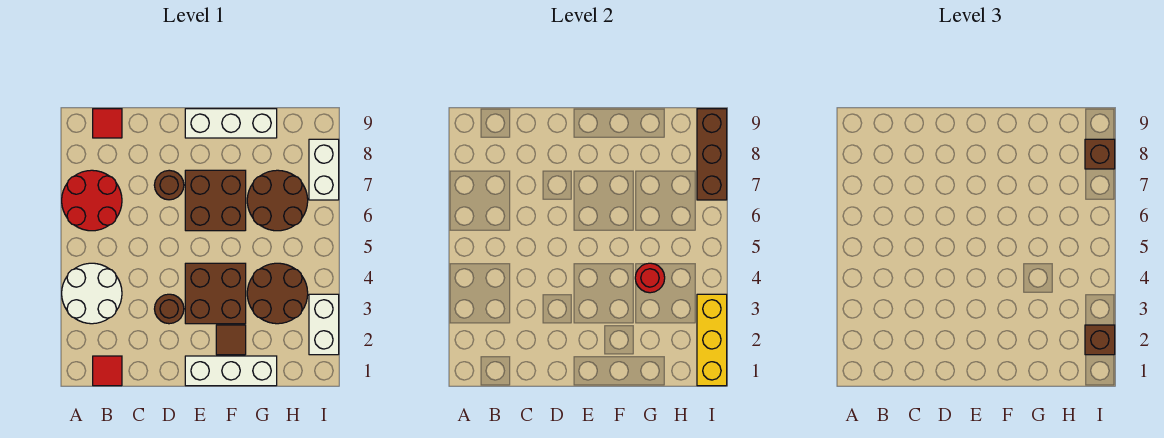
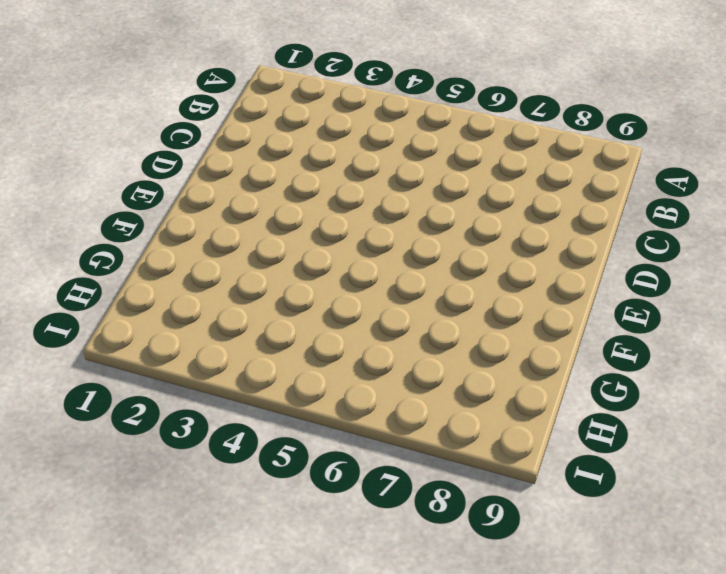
none -> white round brick A3:B4 level 1
none -> red round brick A6:B7 level 1
none -> red tile B1 level 1

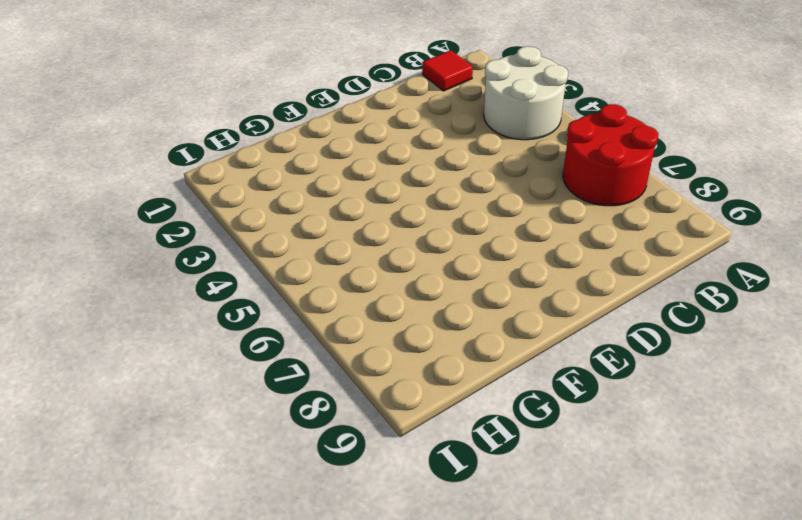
none -> red tile B9 level 1
none -> brown round brick D3 level 1
none -> brown round brick D7 level 1

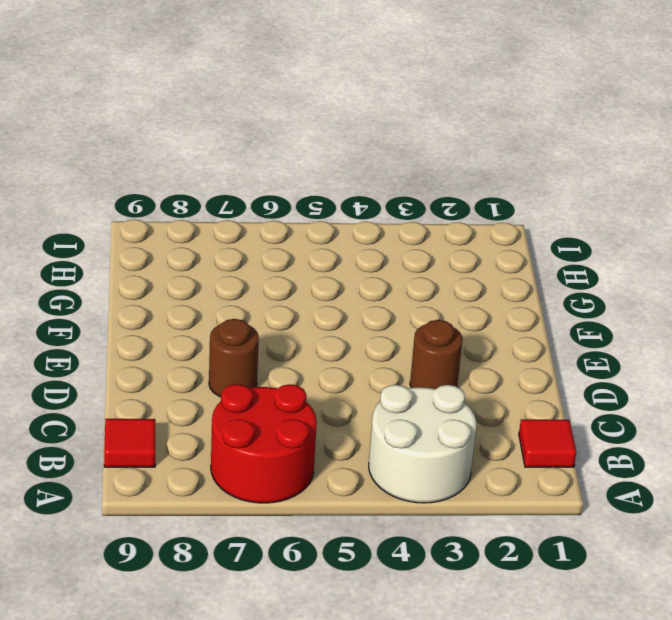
none -> white brick E1:G1 level 1
none -> brown brick E3:F4 level 1
none -> brown brick E6:F7 level 1

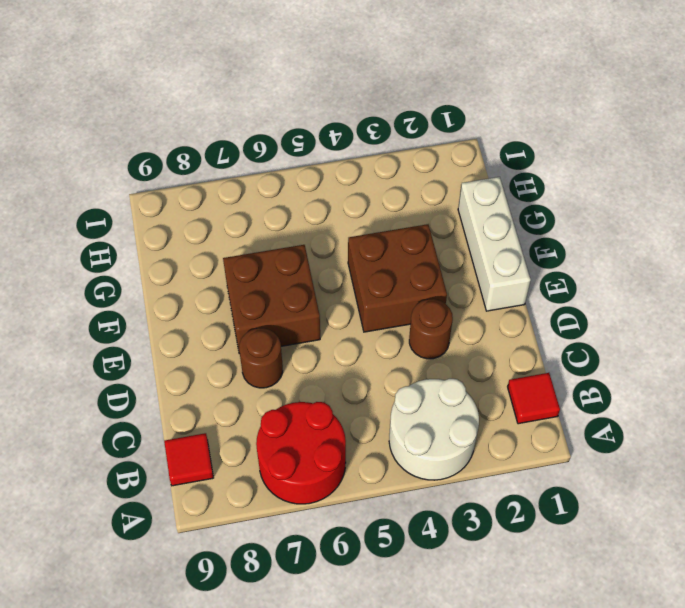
none -> white brick E9:G9 level 1
none -> brown tile F2 level 1
none -> brown round brick G3:H4 level 1

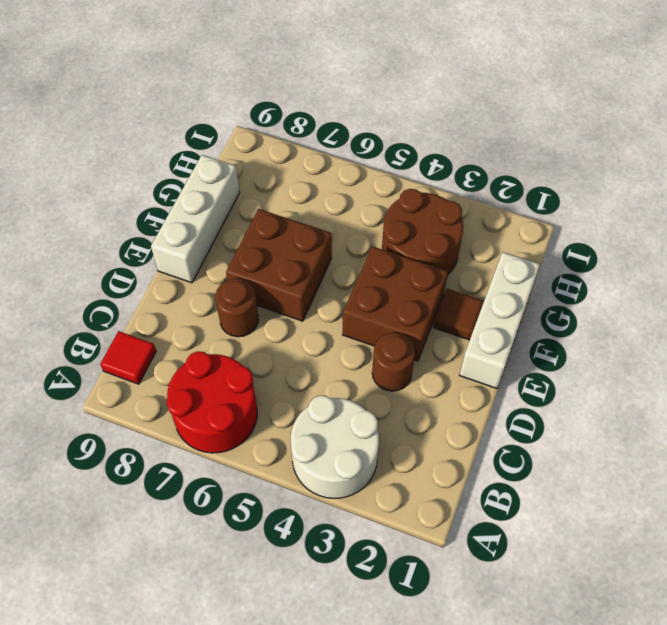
none -> red tile B1 level 1
none -> brown round brick G6:H7 level 1
none -> white brick I2:I3 level 1

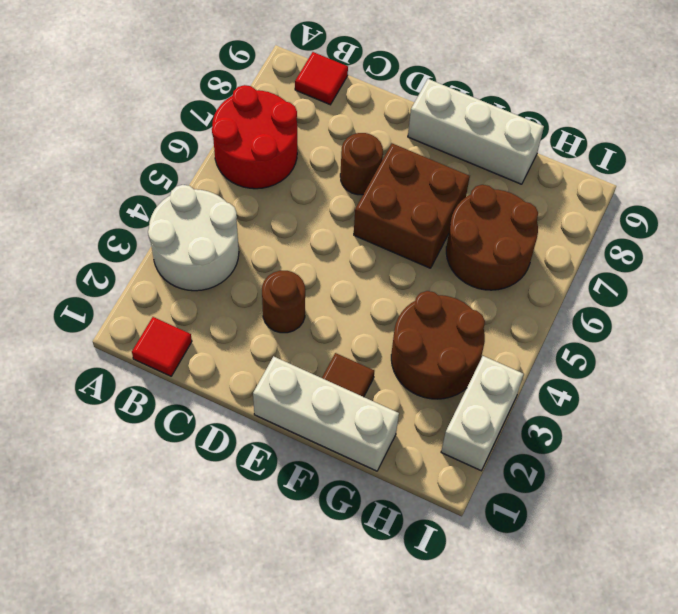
none -> brown brick E3:F4 level 1
none -> white brick I7:I8 level 1
none -> red round brick G4 level 2

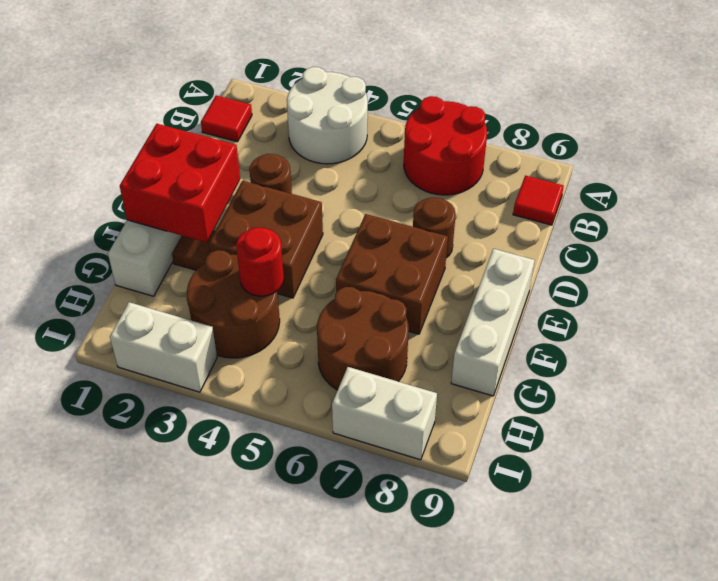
red brick E1:F2 level 2 -> none
none -> yellow brick I1:I3 level 2
none -> brown brick I7:I9 level 2
none -> brown brick I2 level 3

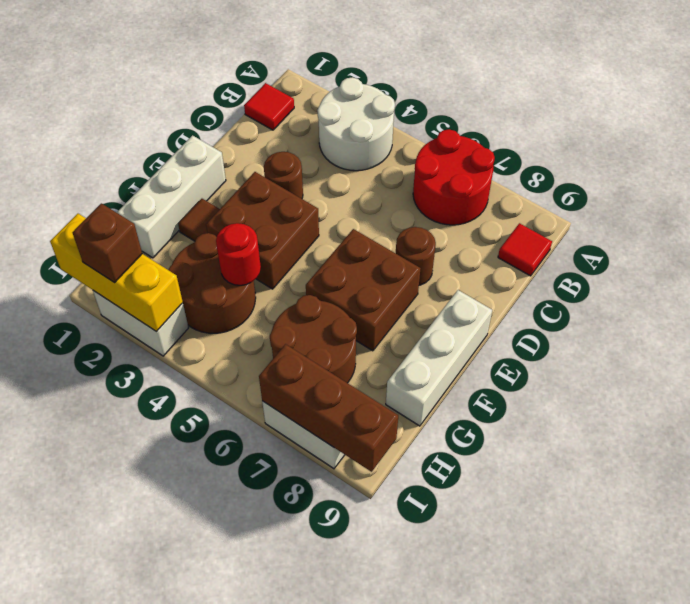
none -> brown brick I8 level 3

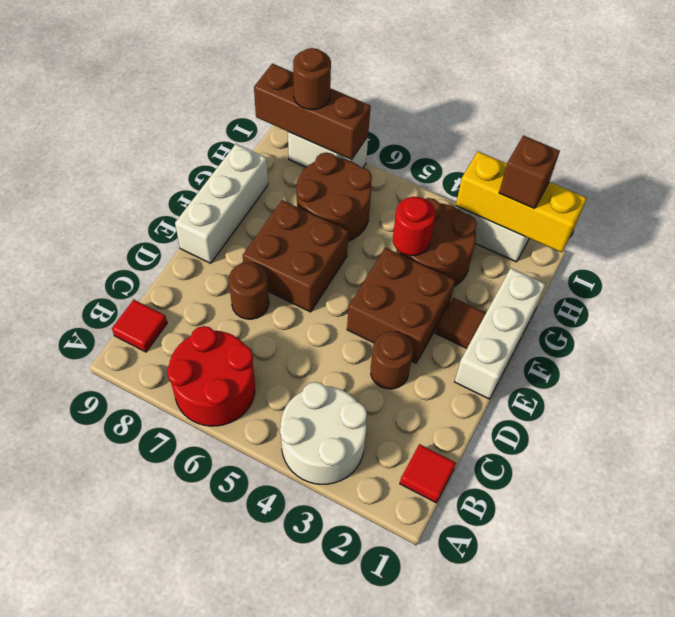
brown round brick I8 level 3 -> brown brick I8 level 3

